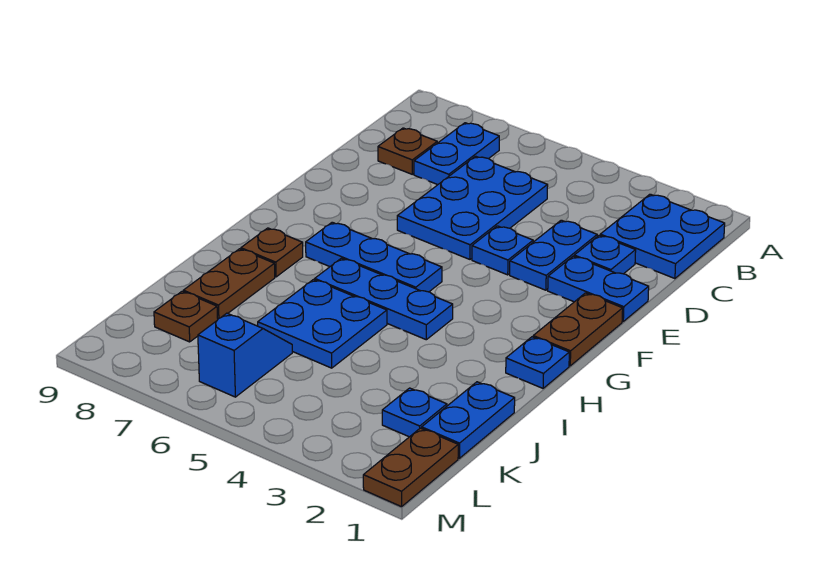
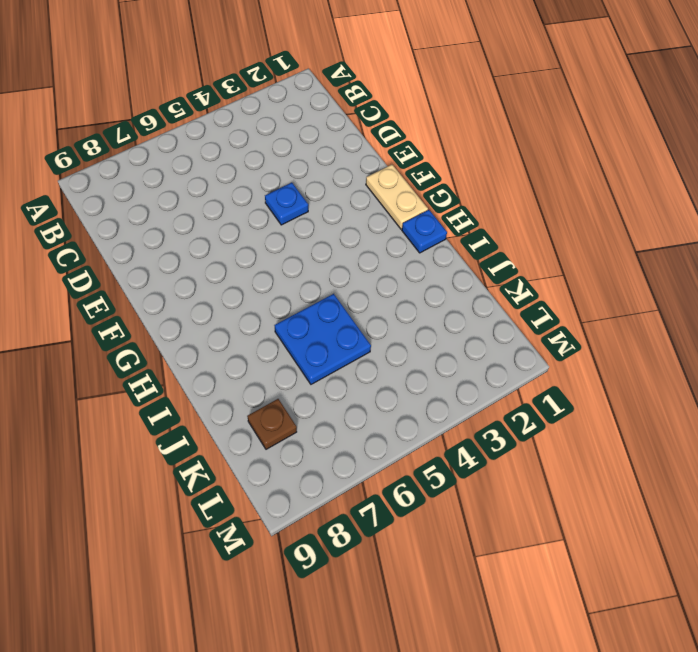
tan plate F1:G1 level 1 -> brown plate F1:G1 level 1
none -> blue plate B1:C2 level 1
none -> blue plate B7:C7 level 1
none -> blue plate C5:E6 level 1

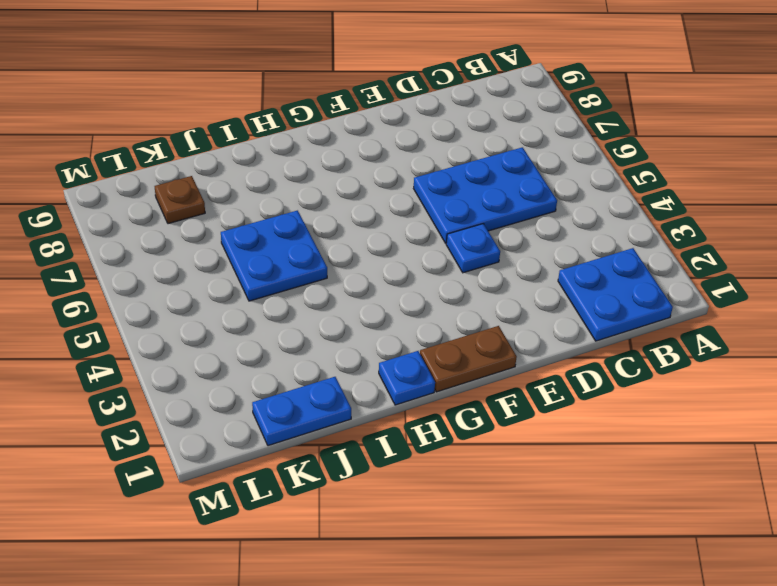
none -> blue plate B7:C7 level 1
none -> brown plate C8 level 1
none -> blue plate D2 level 1

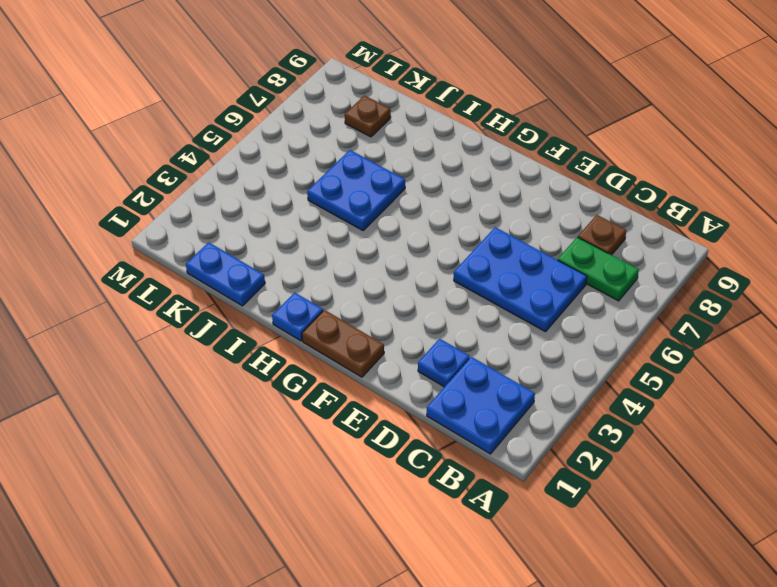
green plate B7:C7 level 1 -> blue plate B7:C7 level 1
none -> blue plate D3:E3 level 1
none -> blue plate E1:E2 level 1
none -> blue plate E4 level 1

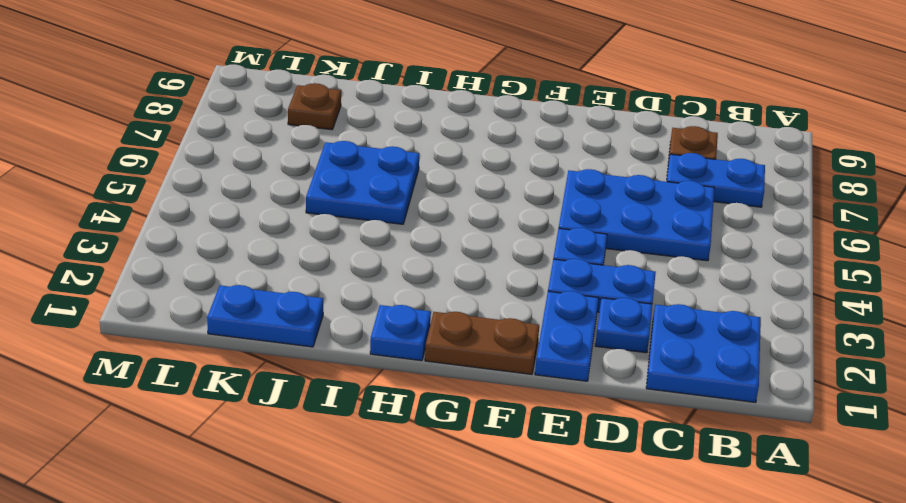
none -> blue plate G5:G7 level 1
none -> blue plate H4:H6 level 1
none -> brown plate H8 level 1

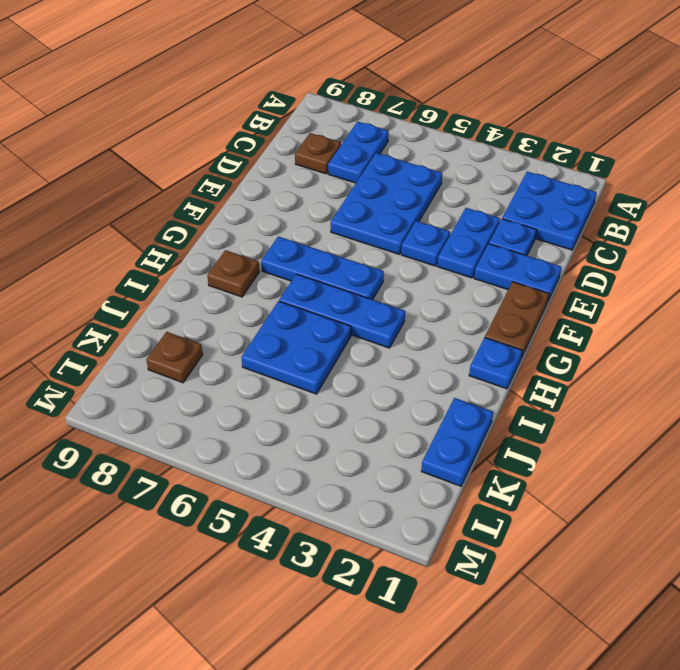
none -> brown plate I8:J8 level 1
none -> blue plate K2 level 1
none -> blue slope K6:L6 level 1 top L

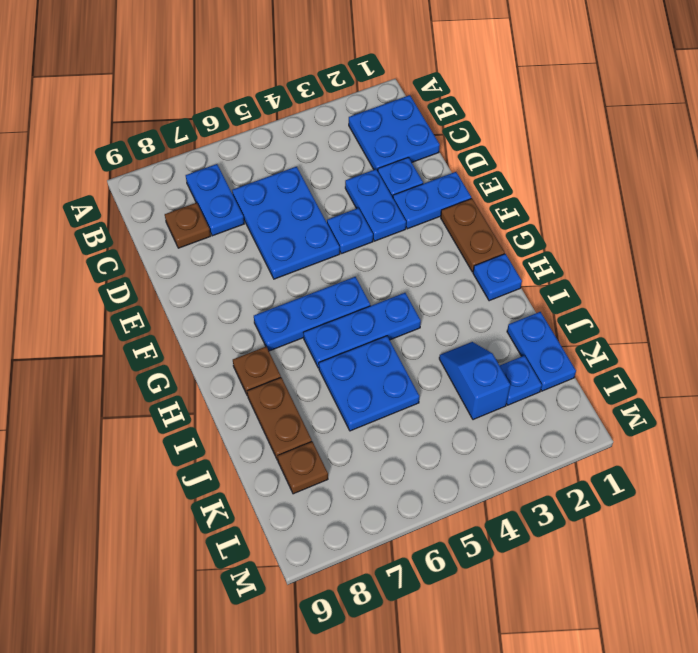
blue slope J3:K3 level 1 top K -> blue slope K6:L6 level 1 top L
none -> brown plate L1:M1 level 1

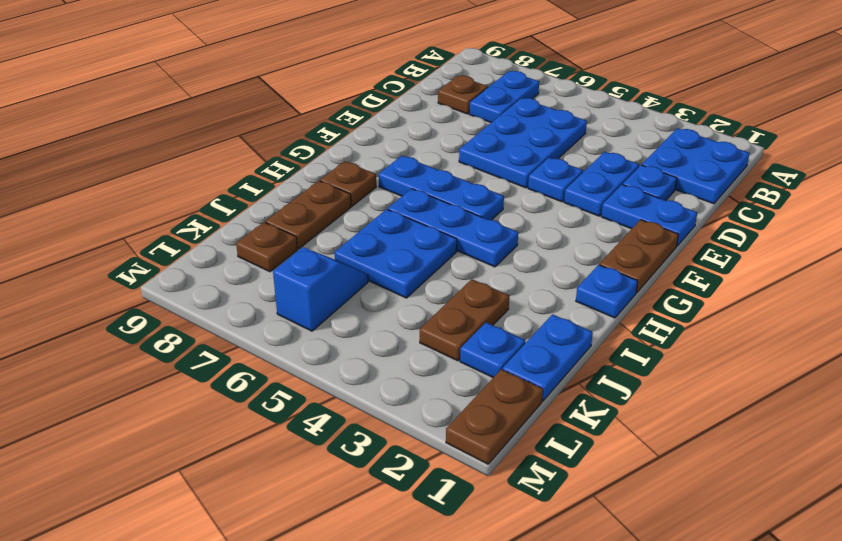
brown plate J3:K3 level 1 -> none

